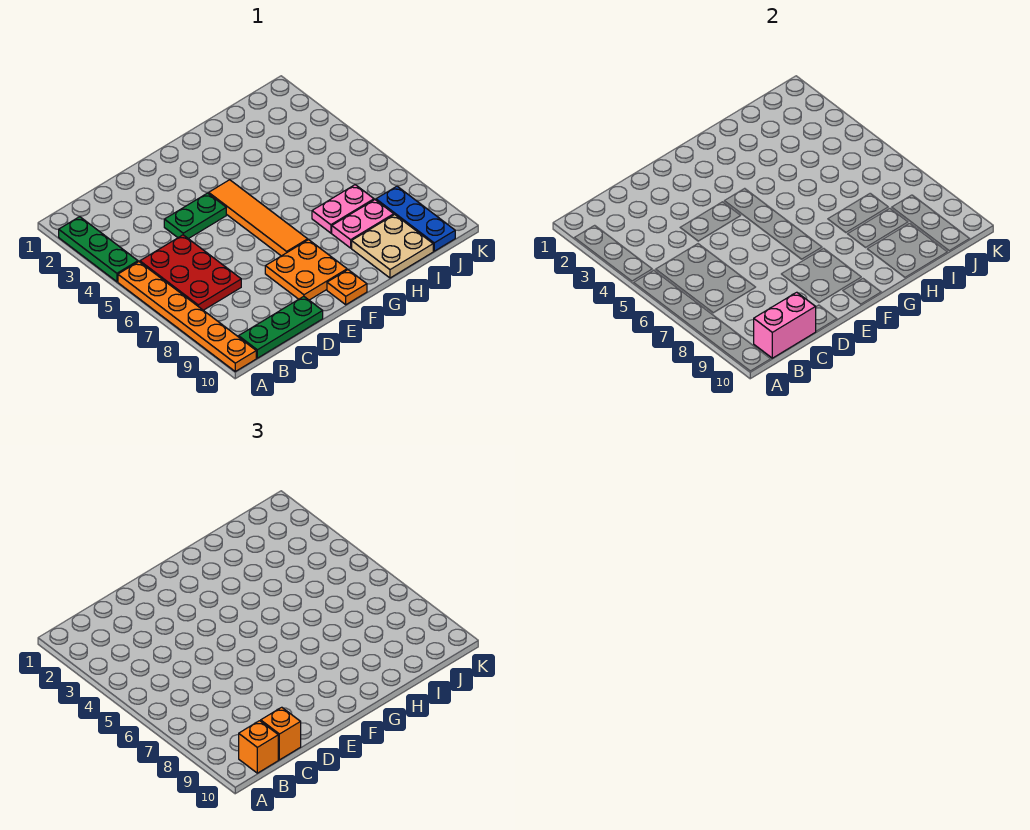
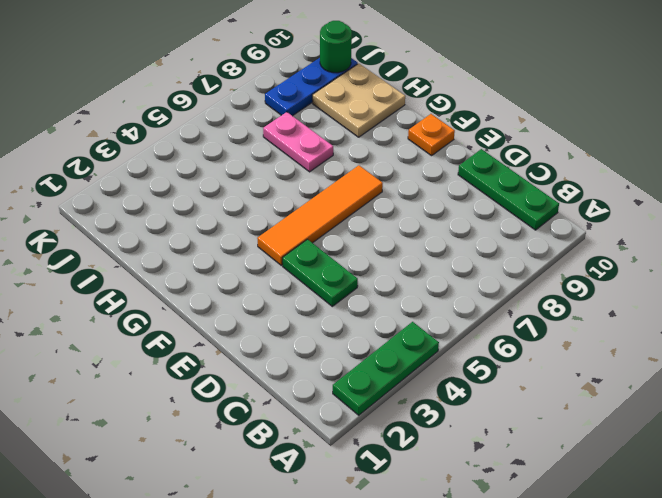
green round brick J10 level 2 -> none
none -> orange plate A5:A10 level 1
none -> red plate B5:C7 level 1
none -> orange plate E8:F9 level 1

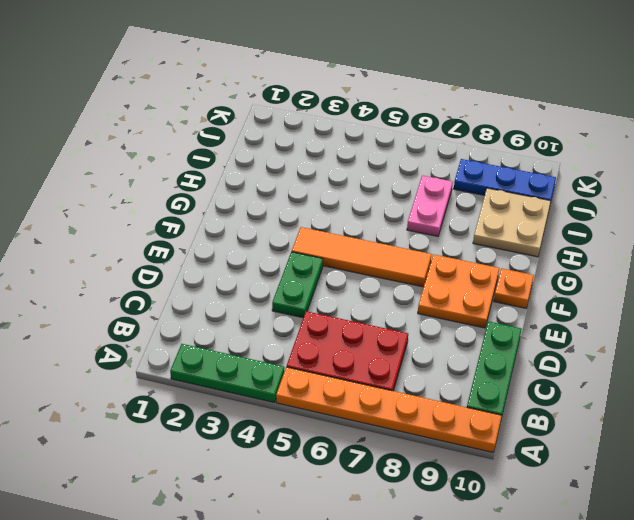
none -> pink plate H8:I8 level 1
none -> pink brick B10:C10 level 2
none -> orange brick B10 level 3

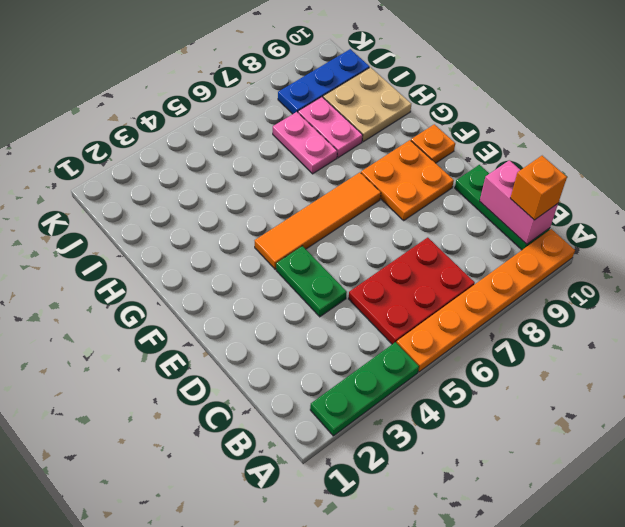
none -> orange brick C10 level 3

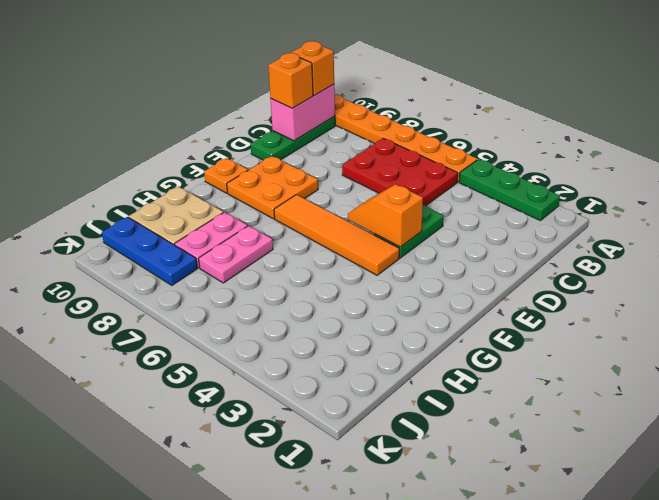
orange slope E4:E5 level 2 top 4 -> none

